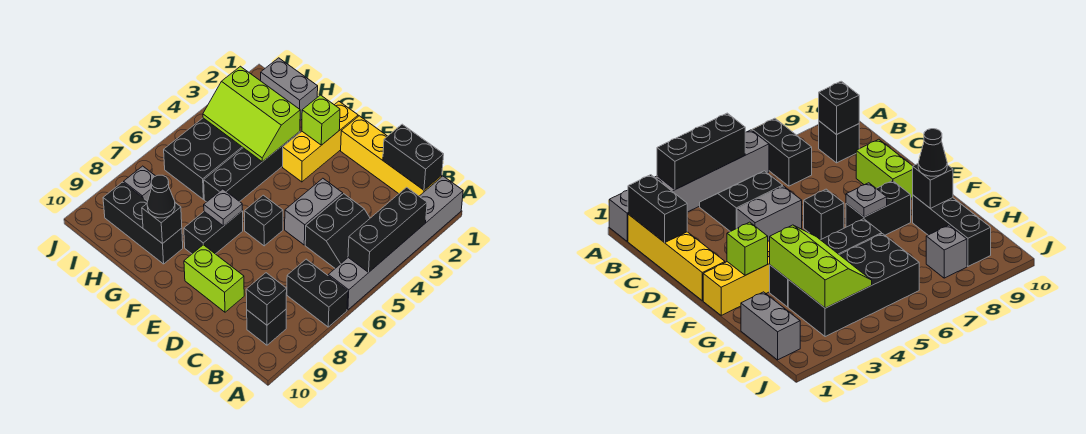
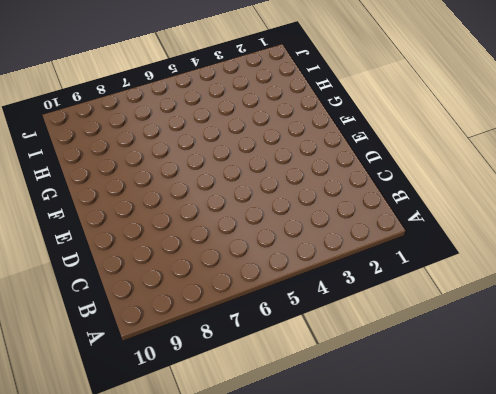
none -> grey brick A1:A6 level 1
none -> black brick A7:B7 level 1
none -> yellow brick B1:E1 level 1

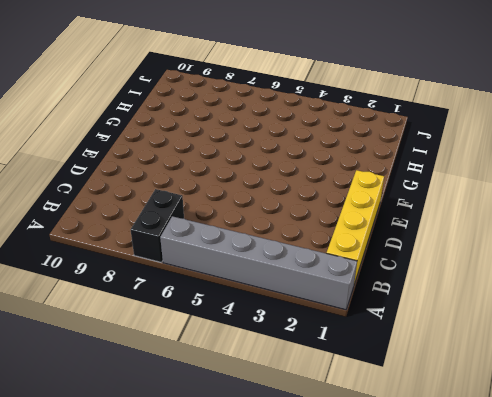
none -> black slope B4:C5 level 1 top C
none -> black brick B9 level 1
none -> grey brick D4:D5 level 1

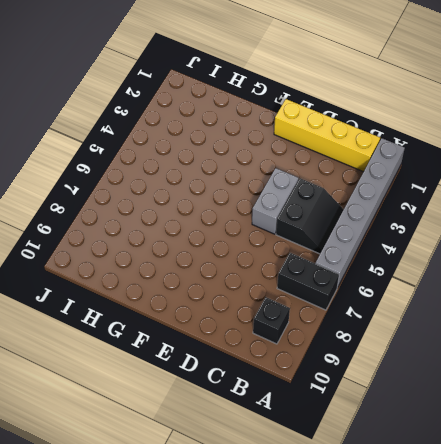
none -> lime brick D9:E9 level 1
none -> black brick E6 level 1
none -> yellow brick F1:F3 level 1

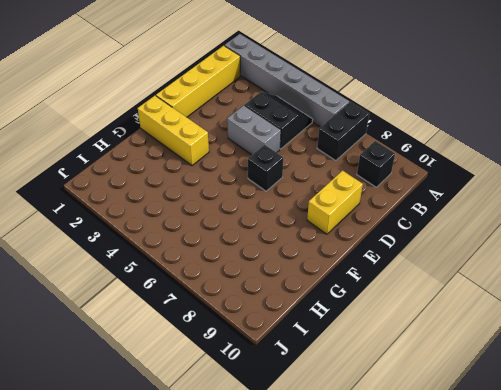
yellow brick D9:E9 level 1 -> lime brick D9:E9 level 1
none -> black brick F7:F8 level 1
none -> black brick G3:G6 level 1
none -> black brick G9:I9 level 1

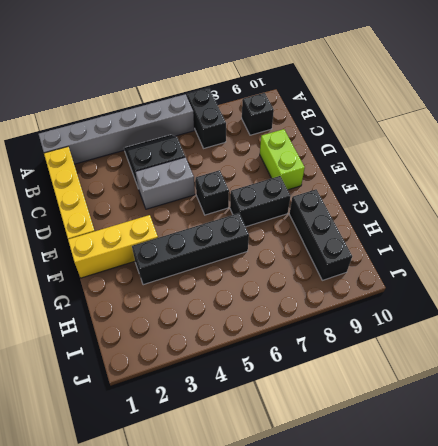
none -> grey brick H1:I1 level 1
none -> black brick H3:I6 level 1
none -> grey brick I8 level 1

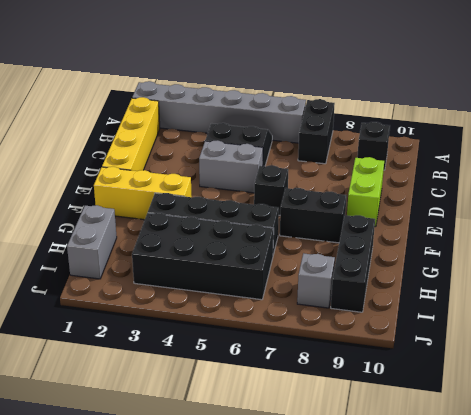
none -> black brick A3:A5 level 2
none -> black brick B1:C1 level 2
none -> black brick B9 level 2

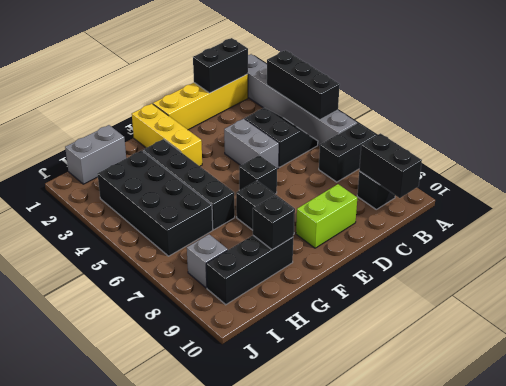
black brick B9:B10 level 2 -> black brick B9 level 2
none -> lime brick F2 level 2
none -> grey plate F7 level 2
none -> lime slope G3:I4 level 2 top 3

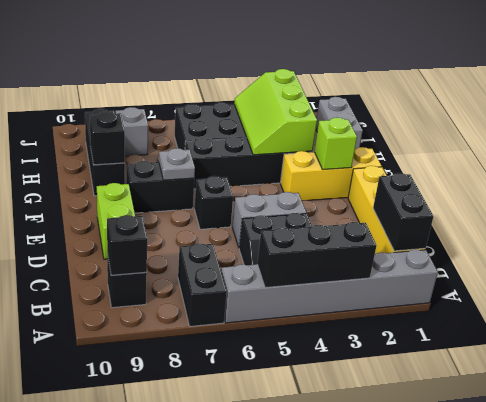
none -> black cone G9 level 3

